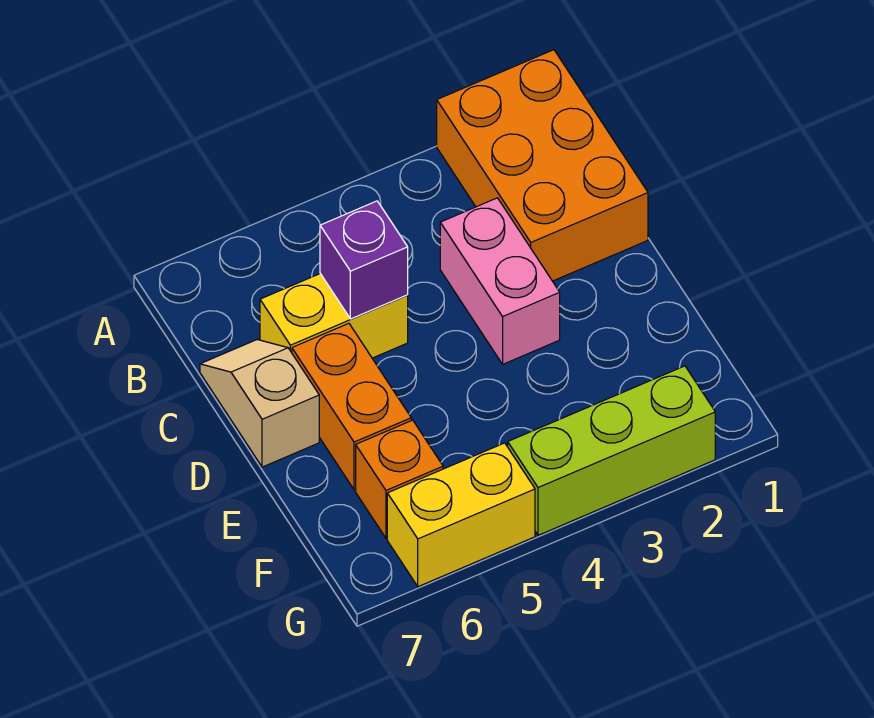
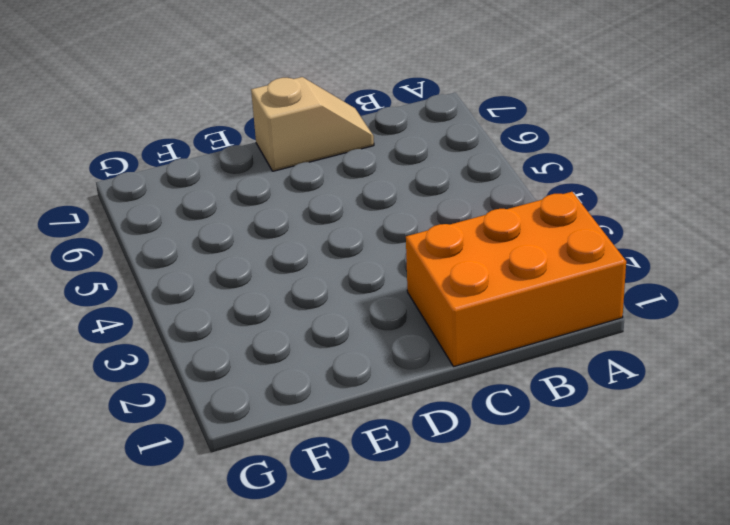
none -> pink brick C3:D3 level 1
none -> yellow brick C5:C6 level 1

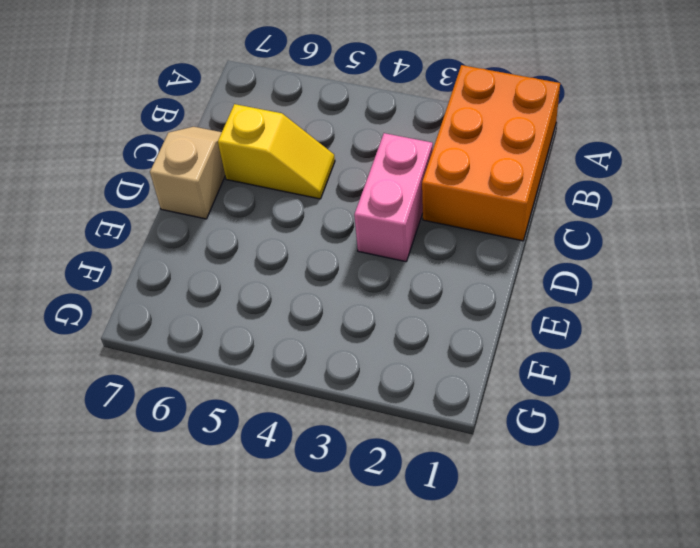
yellow slope C5:C6 level 1 top 6 -> yellow brick C5:C6 level 1
none -> orange brick D6:E6 level 1
none -> orange brick F6 level 1

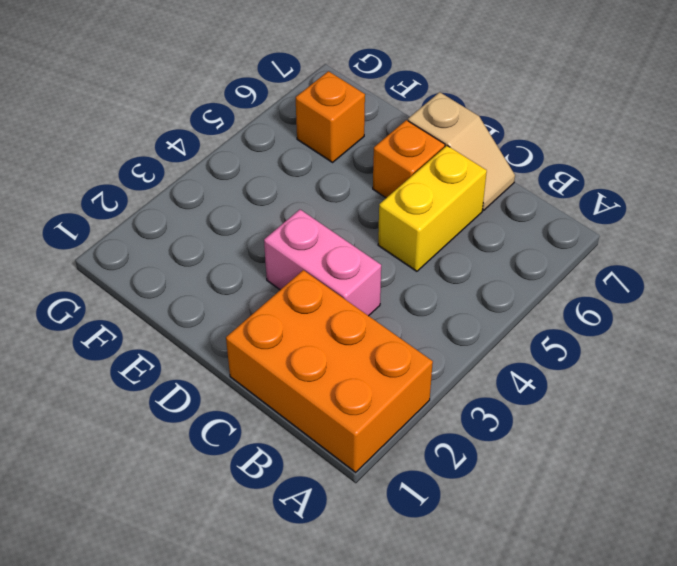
orange brick D6 level 1 -> orange brick D6:E6 level 1
none -> lime brick G2:G4 level 1
none -> yellow brick G5:G6 level 1

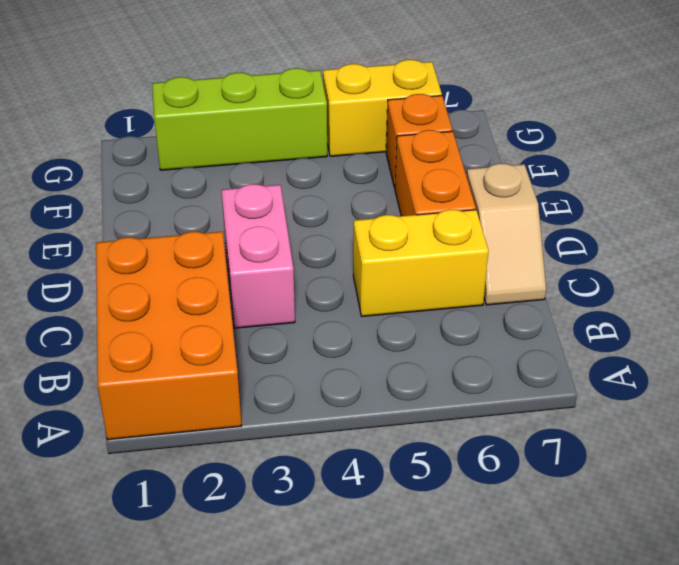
none -> purple brick C5 level 2

